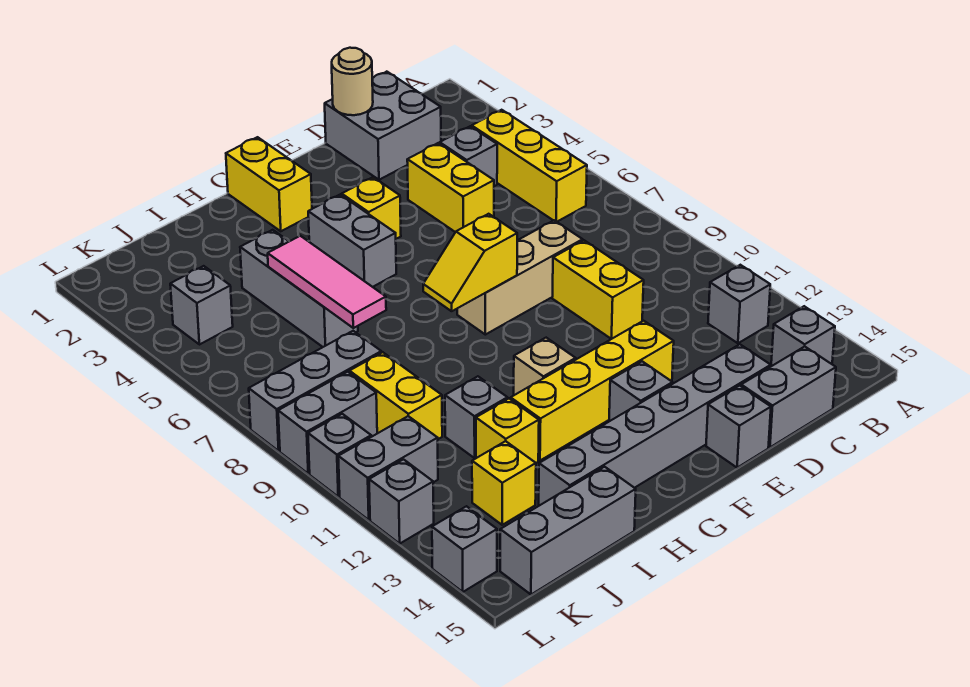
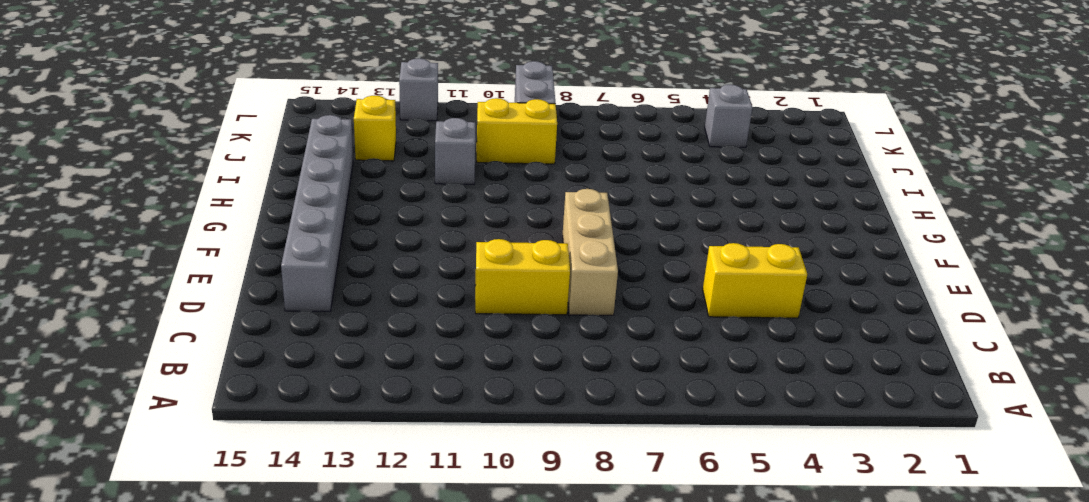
none -> yellow brick B4:B6 level 1
none -> grey brick B12 level 1
none -> grey brick B14 level 1
none -> grey brick C1:D2 level 1

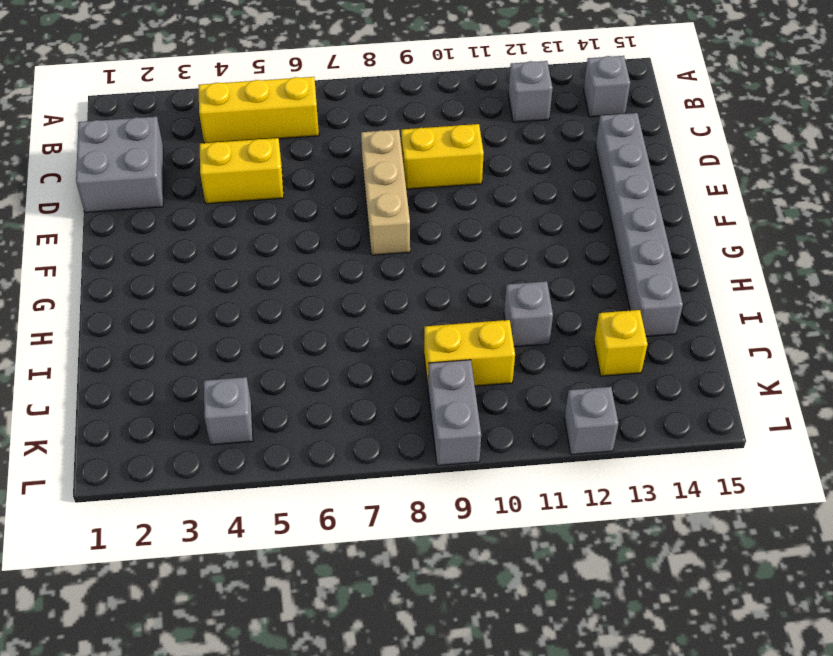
none -> grey brick C4 level 1
none -> grey brick C15:D15 level 1
none -> yellow brick E12:H12 level 1
none -> grey brick E15 level 1

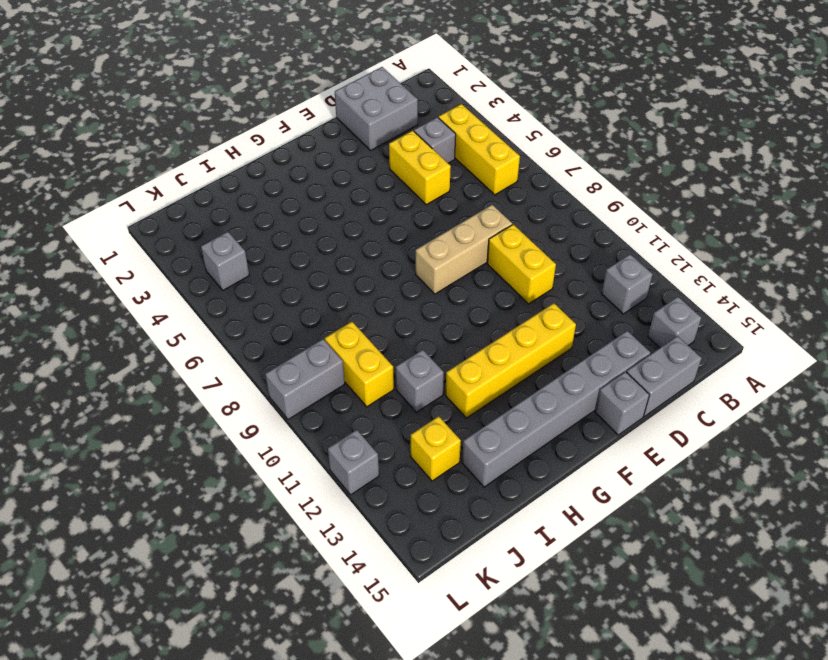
none -> yellow brick F4 level 1
none -> grey brick F13 level 1
none -> yellow brick G1:G2 level 1
none -> grey brick G4:G5 level 1

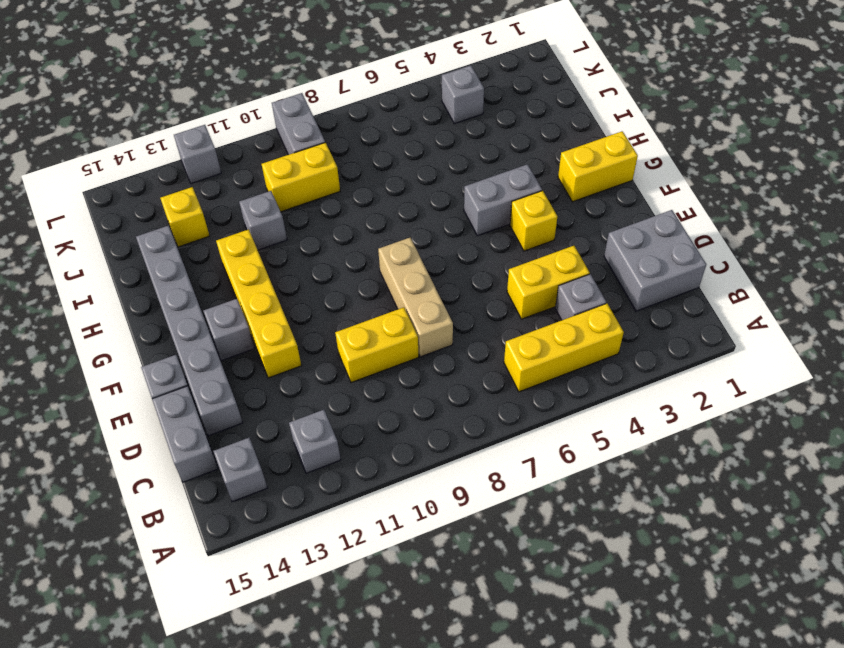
none -> tan brick G11 level 1
none -> grey brick I4:I6 level 1
none -> yellow brick I12 level 1
none -> grey brick I15:K15 level 1

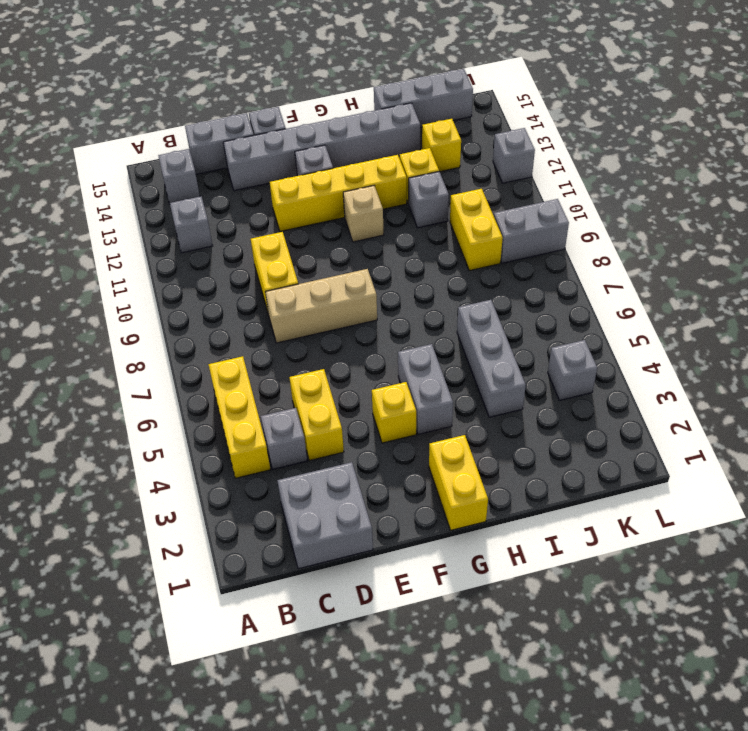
none -> grey brick J8:L8 level 1
none -> grey brick K11:L11 level 1
none -> grey brick L10 level 1
none -> grey brick L14 level 1

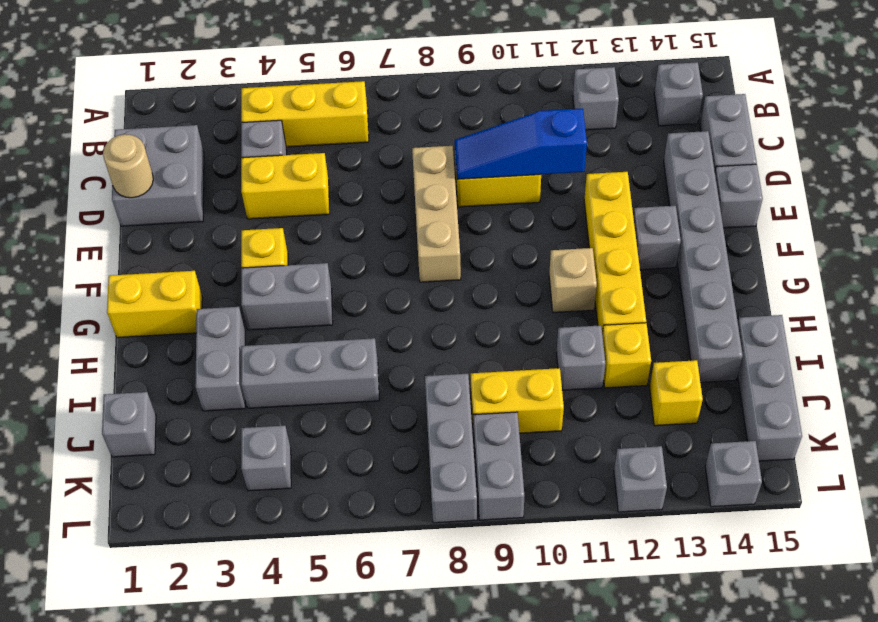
blue slope D9:D11 level 2 top 11 -> none
grey brick H3:I3 level 1 -> grey brick K11:L11 level 1
grey brick J1 level 1 -> grey brick L10 level 1
none -> yellow slope F8:G8 level 2 top F
none -> pink tile I5:I7 level 2

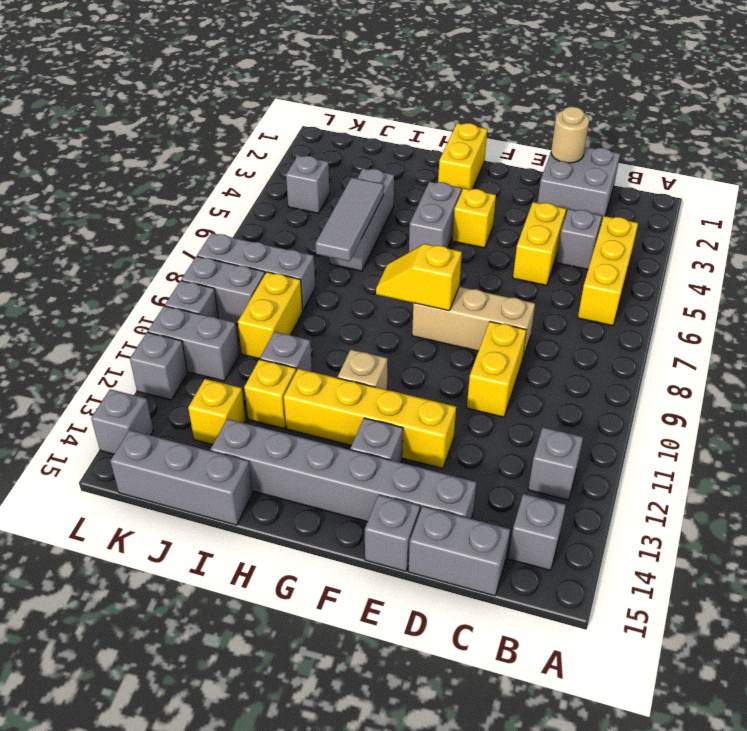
grey tile I5:I7 level 2 -> pink tile I5:I7 level 2

